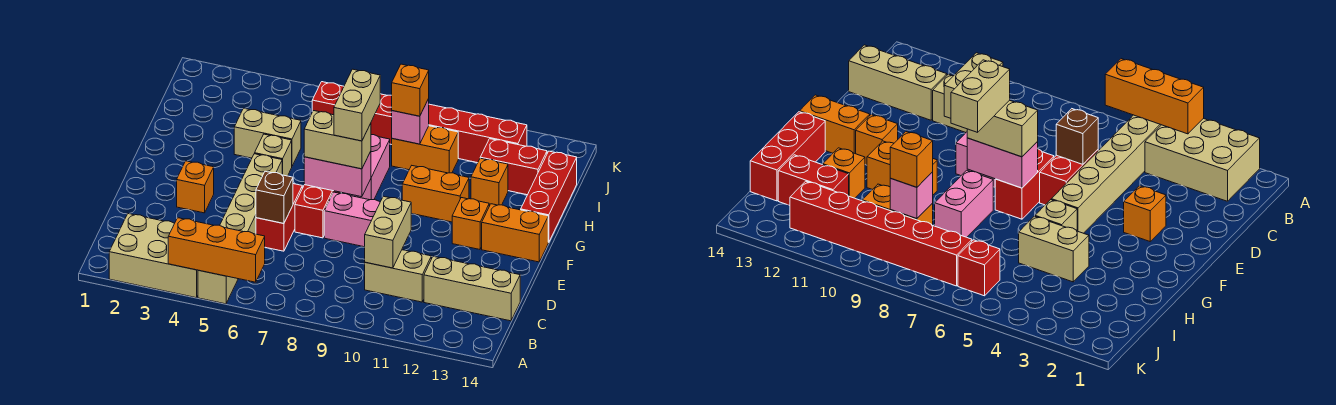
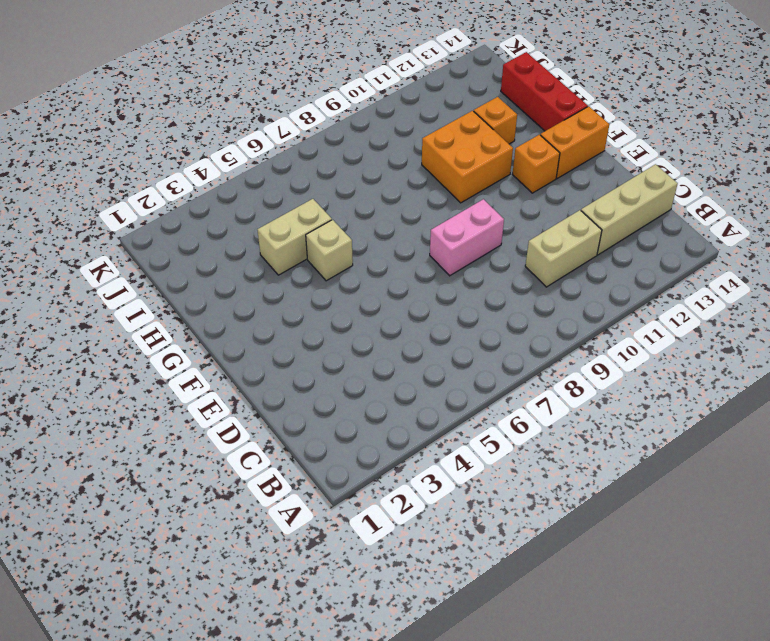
orange brick G10:H11 level 1 -> orange brick G10:G11 level 1
none -> tan brick A2:B4 level 1
none -> tan brick A5:F5 level 1
none -> red brick D6:E6 level 1

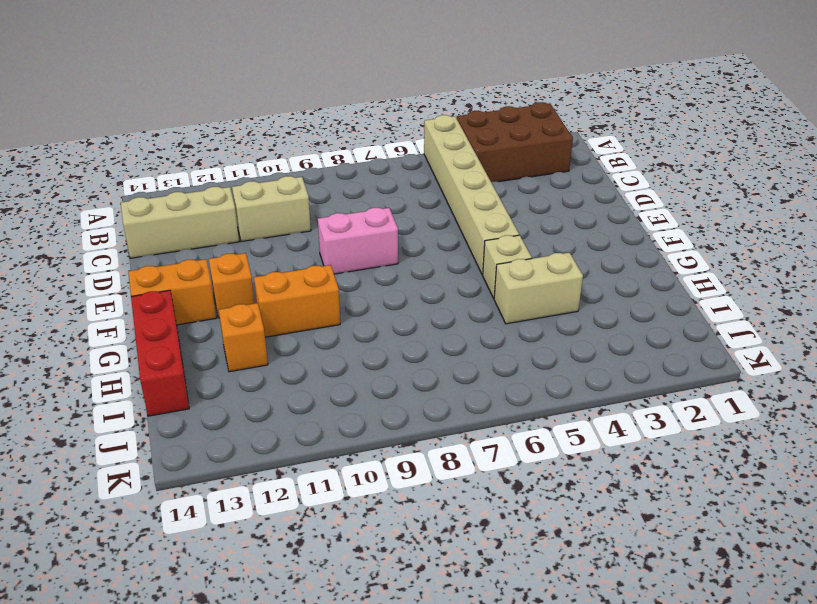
brown brick A2:B4 level 1 -> tan brick A2:B4 level 1
none -> red brick D6:E6 level 1
none -> orange brick E3 level 1
none -> red brick E7:F7 level 1

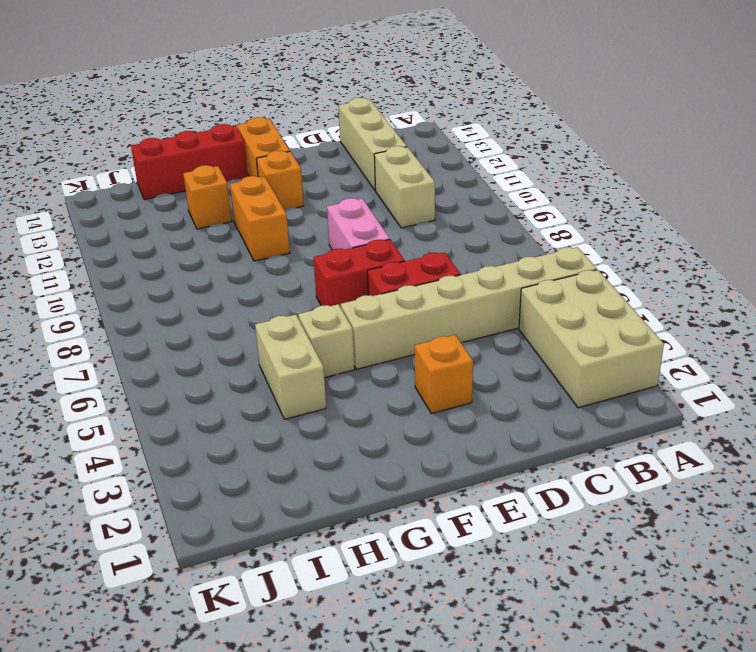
none -> pink brick G8:H8 level 1
none -> orange brick I9:I10 level 1
none -> red brick I12:I13 level 1

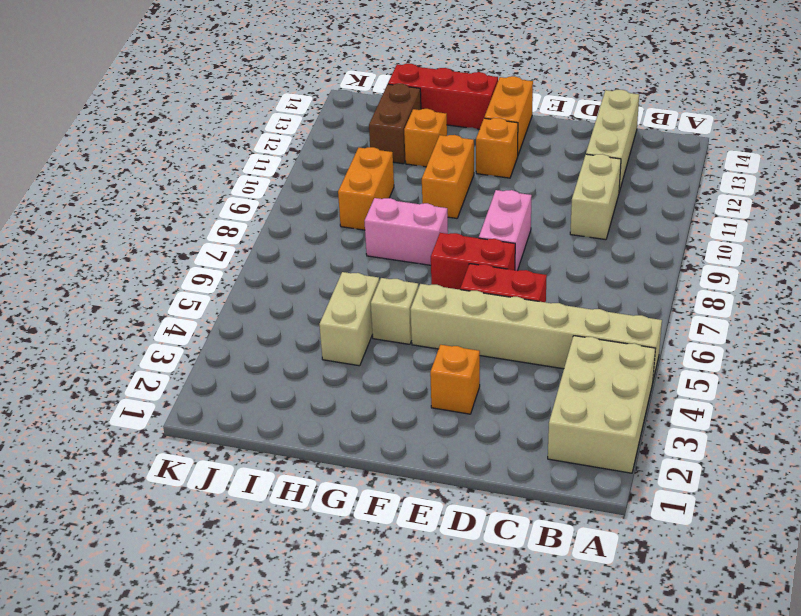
brown brick I12:I13 level 1 -> red brick I12:I13 level 1
none -> red brick J6 level 1
none -> red brick J7:J12 level 1
none -> orange brick A4:A6 level 2

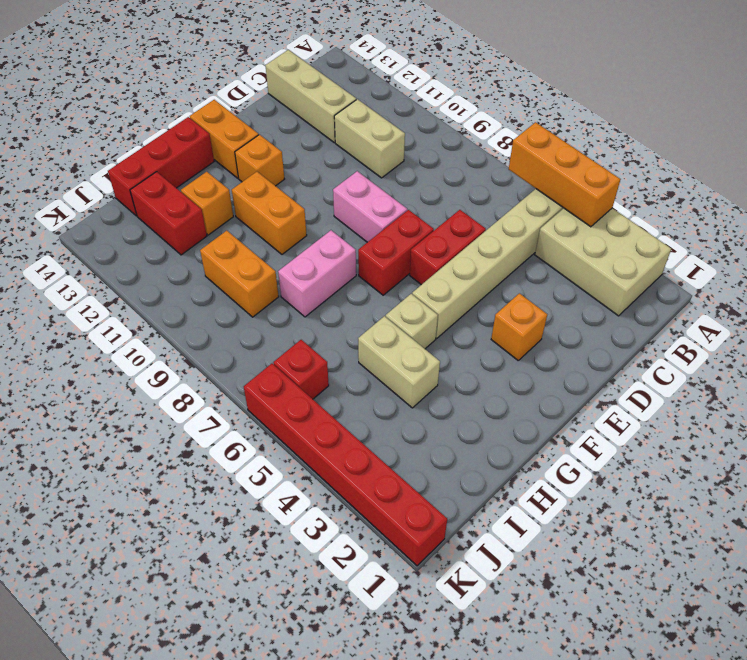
red brick K1:K6 level 1 -> red brick J7:J12 level 1
none -> tan brick C10:D10 level 2
none -> brown brick D6 level 2
none -> pink brick F7:F8 level 2

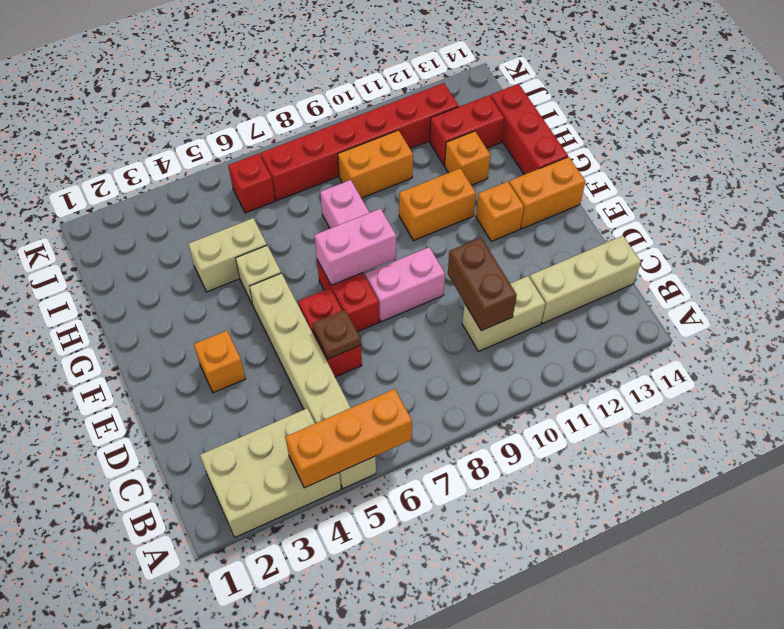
brown brick C10:D10 level 2 -> tan brick C10:D10 level 2
brown plate D6 level 2 -> brown brick D6 level 2
none -> pink brick I9 level 2
none -> tan brick F7:F8 level 3
none -> orange brick I9 level 3

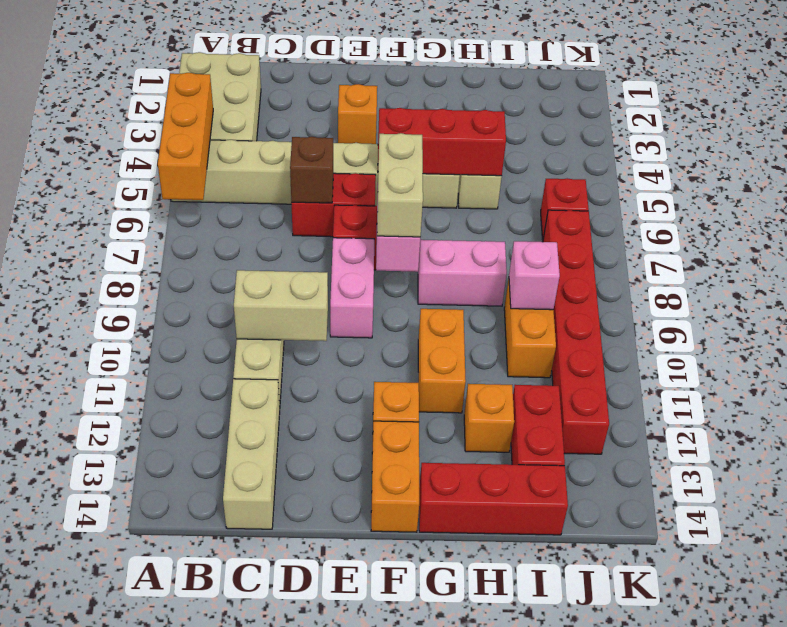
red brick F5:H5 level 2 -> none
none -> orange brick I9 level 3
none -> tan brick F8:G8 level 4

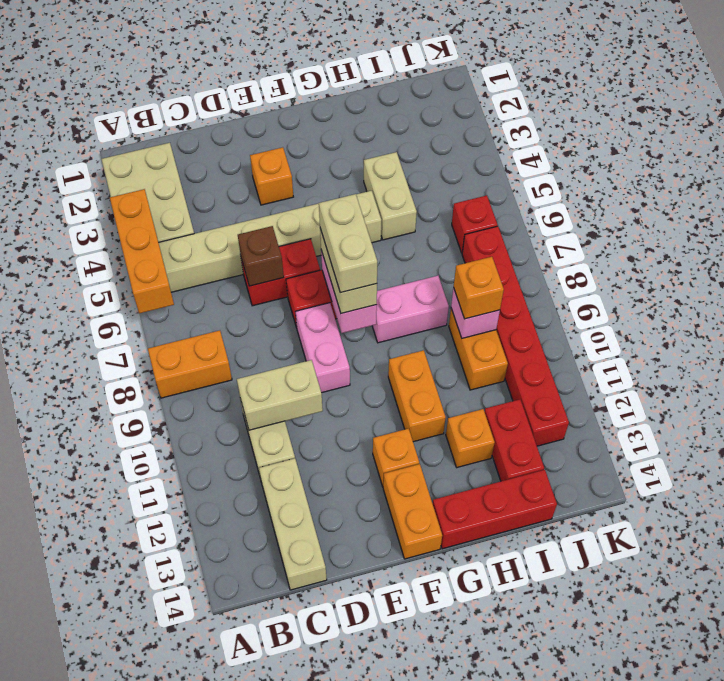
orange brick A8:B8 level 1 -> none
tan brick F7:F8 level 4 -> tan brick F8:G8 level 4

